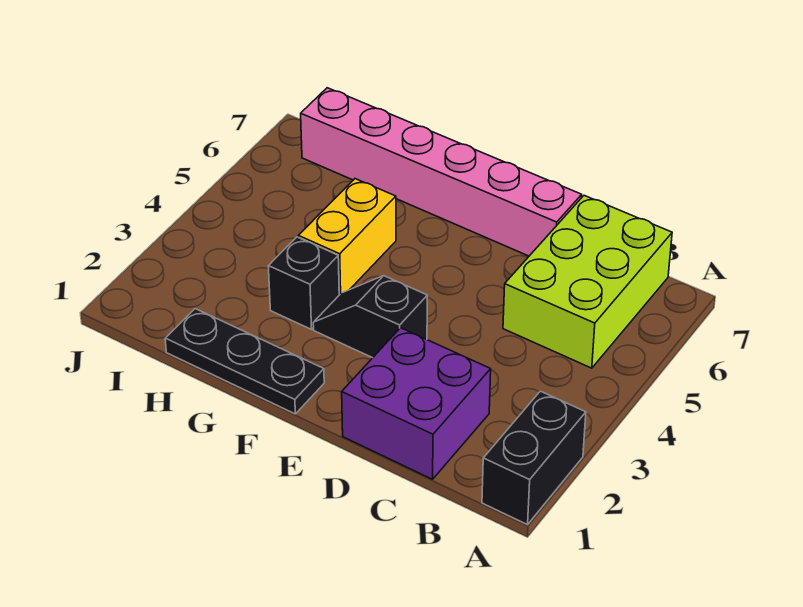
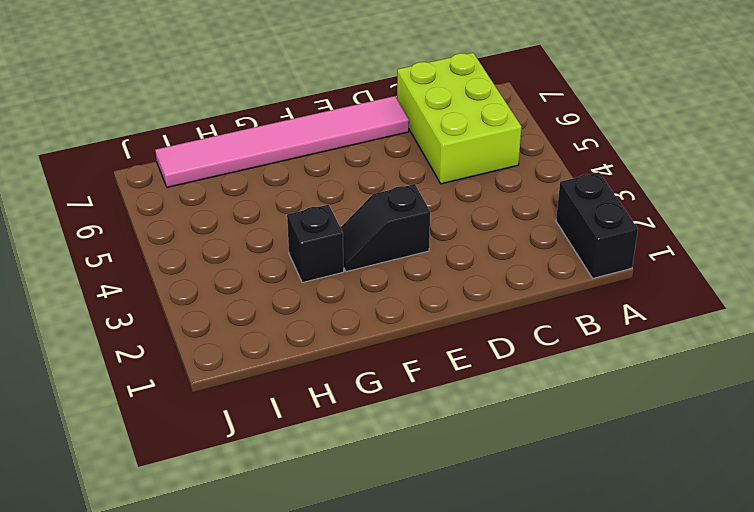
pink tile D7:I7 level 1 -> pink brick D7:I7 level 1
none -> purple brick C1:D2 level 1
none -> black plate F1:H1 level 1

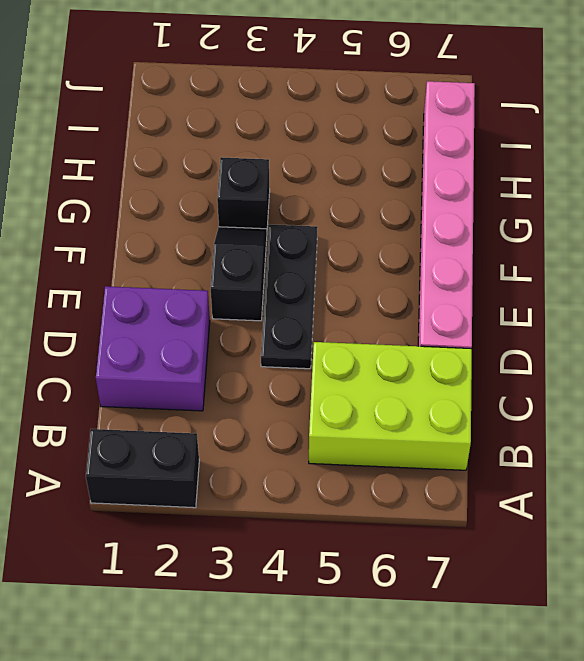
black plate D4:F4 level 1 -> black plate F1:H1 level 1
none -> yellow brick G4:G5 level 1

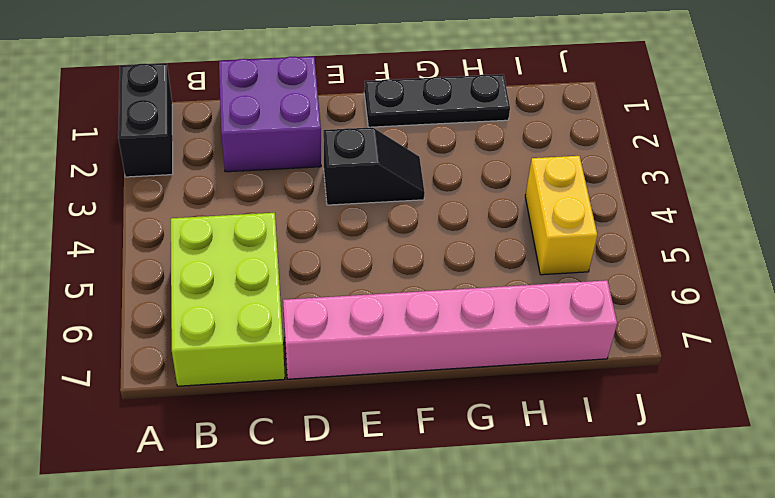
yellow brick I4:I5 level 1 -> yellow brick G4:G5 level 1
none -> black brick G3 level 1

